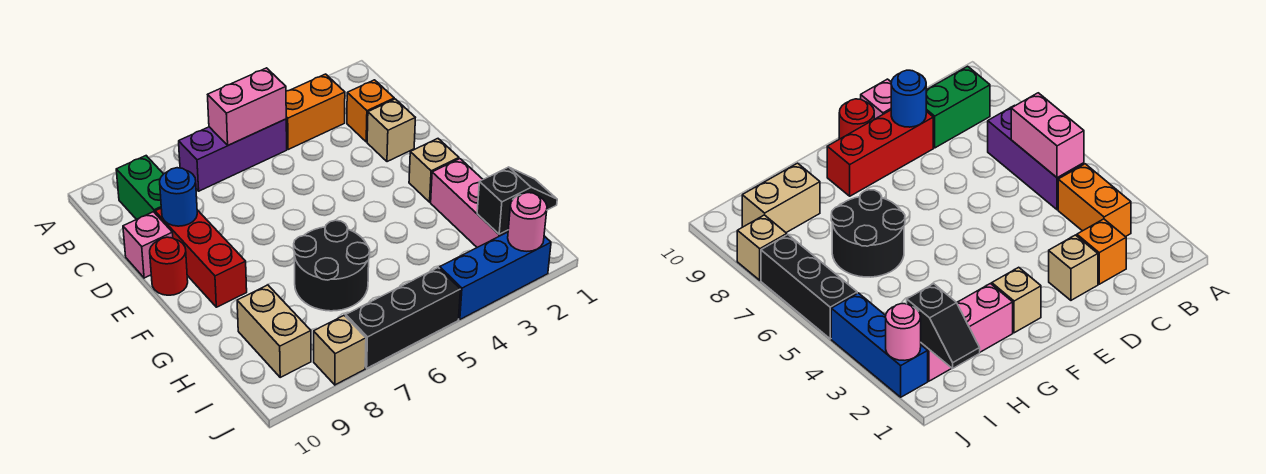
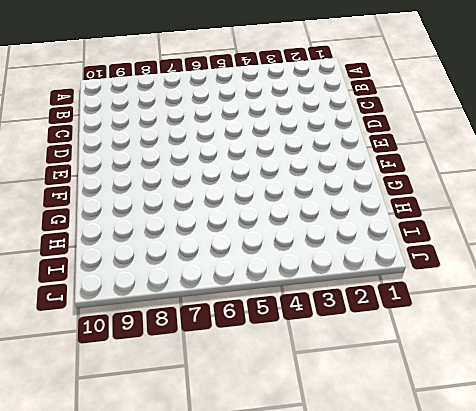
none -> orange brick B3:B4 level 1
none -> purple brick B5:B7 level 1
none -> green brick B9:C9 level 1

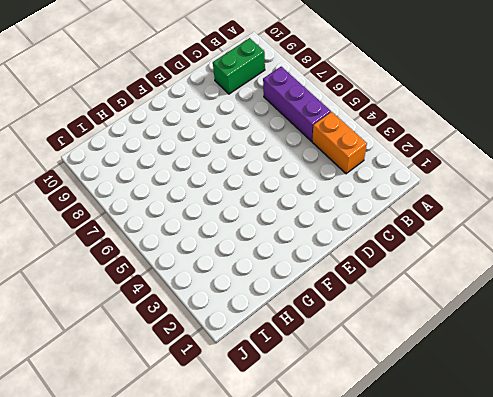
none -> orange brick C2 level 1
none -> tan brick D2 level 1
none -> red brick D9:F9 level 1

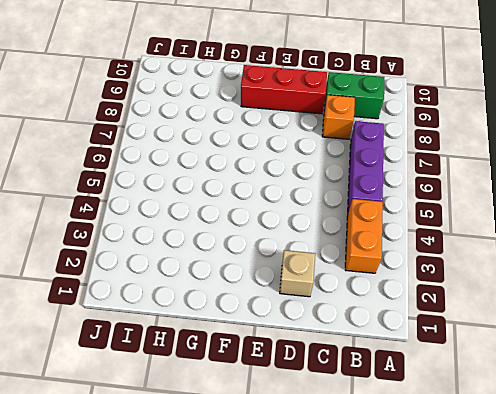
orange brick C8 level 1 -> orange brick C2 level 1
none -> pink brick D10 level 1
none -> red round brick E10 level 1
none -> tan brick F2 level 1

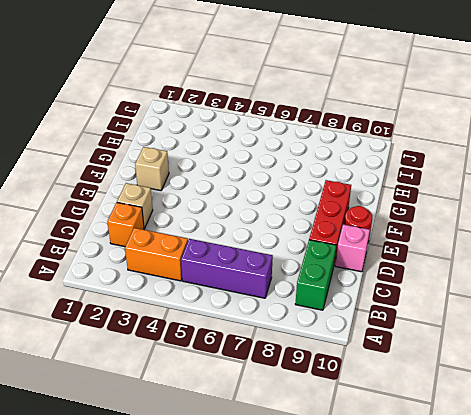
none -> pink brick G2:I2 level 1
none -> black round brick G6:H7 level 1
none -> tan brick H9:I9 level 1

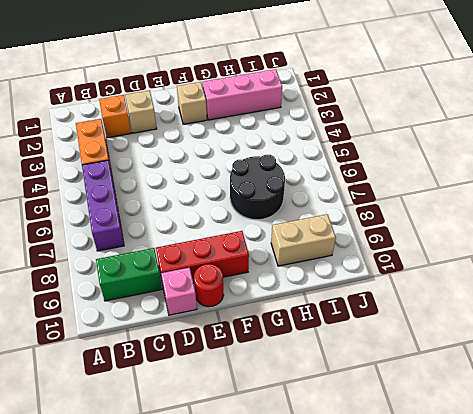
none -> blue brick J2:J4 level 1
none -> black brick J5:J7 level 1
none -> tan brick J8 level 1

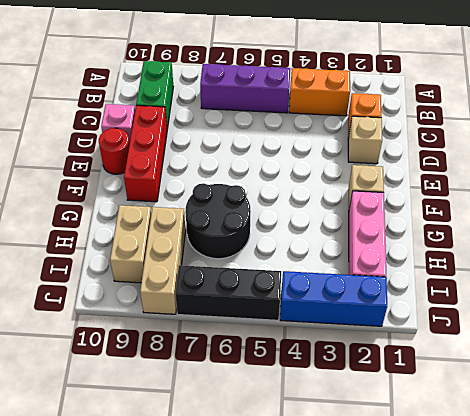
tan brick H8:J8 level 1 -> tan brick J8 level 1
none -> pink brick B5:B6 level 2
none -> blue round brick D9 level 2
none -> black slope I1:I2 level 2 top 2

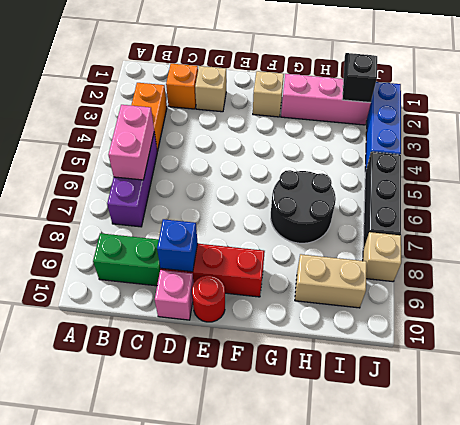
blue brick D9 level 2 -> blue round brick D9 level 2
none -> pink round brick J2 level 2

